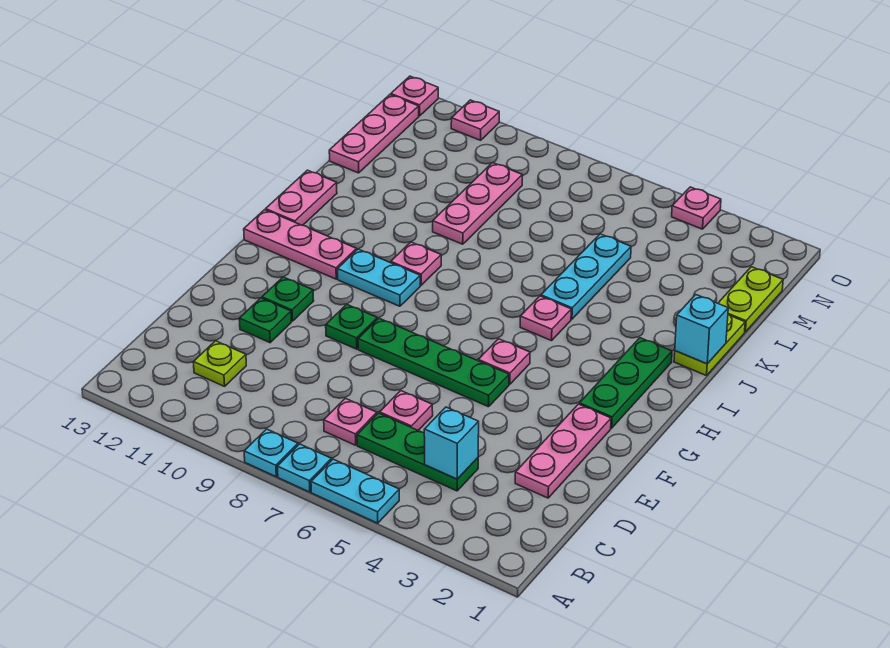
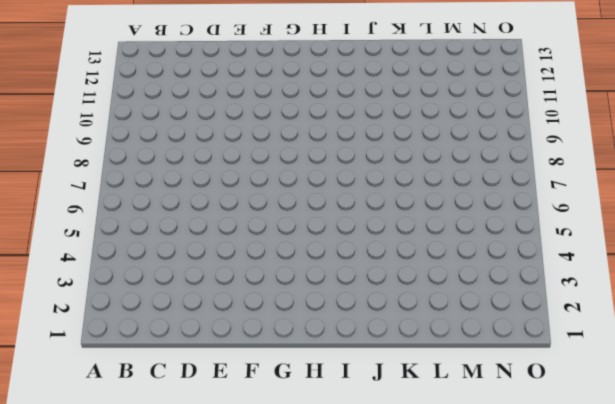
none -> cyan plate A5:A6 level 1
none -> cyan plate A7 level 1
none -> cyan plate A8 level 1

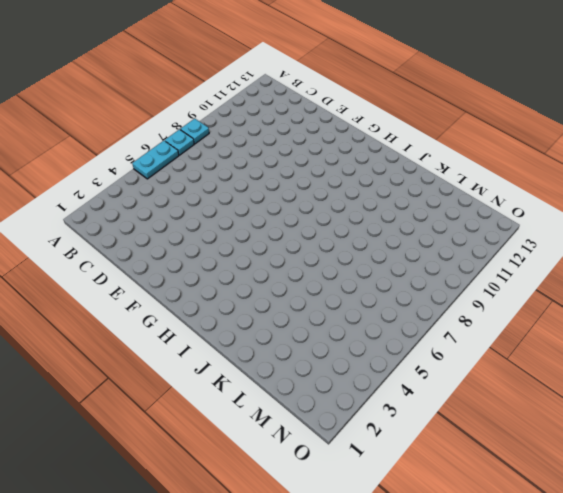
none -> green plate C4:C6 level 1
none -> pink plate C7 level 1
none -> lime plate C11 level 1

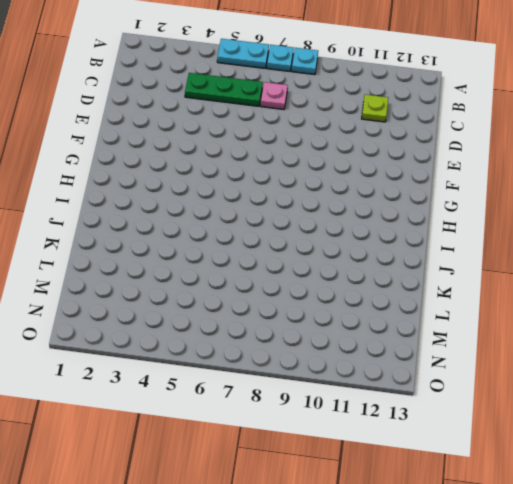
none -> pink plate D2:F2 level 1
none -> pink plate D6 level 1
none -> green plate E11 level 1

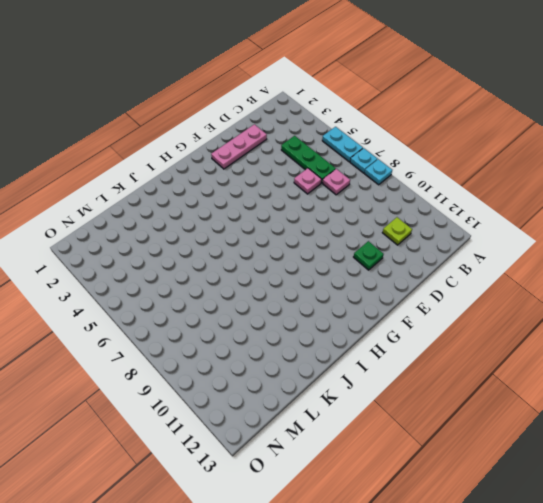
none -> green plate F5:F8 level 1
none -> green plate F9 level 1
none -> green plate F11 level 1

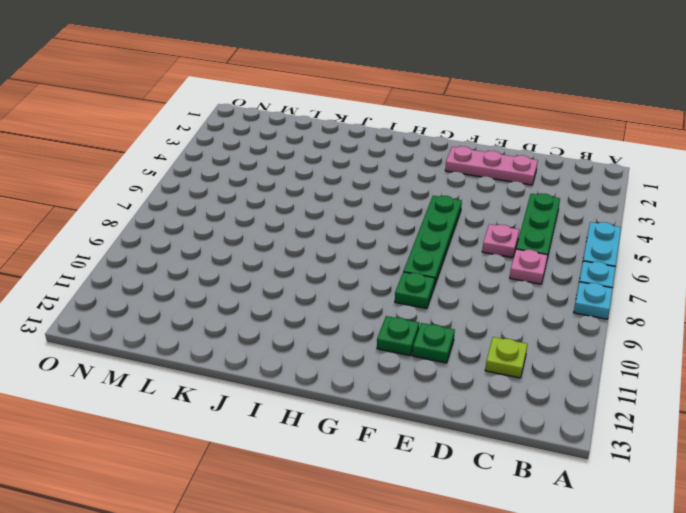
none -> green plate G2:I2 level 1
none -> pink plate G5 level 1
none -> cyan plate H9:H10 level 1

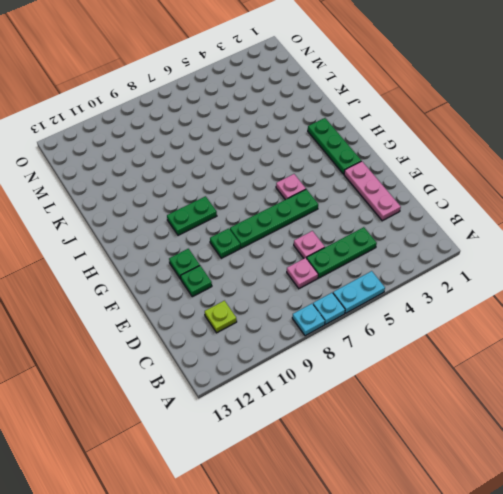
green plate H9:H10 level 1 -> cyan plate H9:H10 level 1
none -> pink plate H11:H13 level 1
none -> pink plate I5 level 1
none -> pink plate I9 level 1

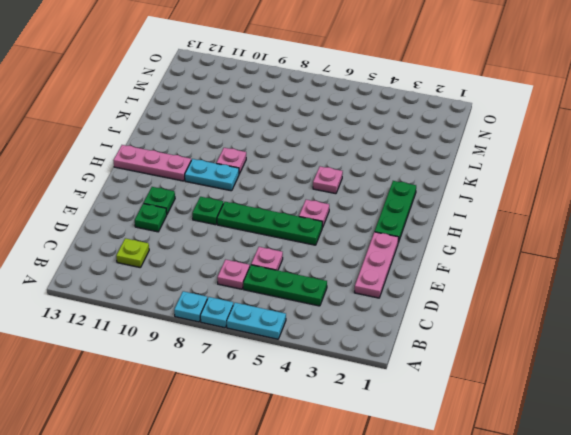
none -> pink plate I13:J13 level 1
none -> lime plate J1:K1 level 1
none -> cyan plate J5:L5 level 1

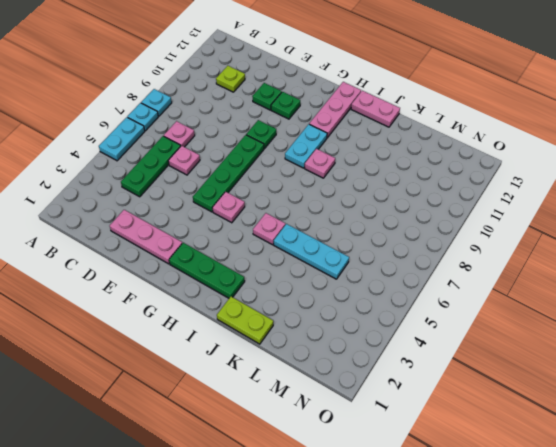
none -> pink plate K9:M9 level 1
none -> lime plate L1:M1 level 1
none -> pink plate L13:N13 level 1

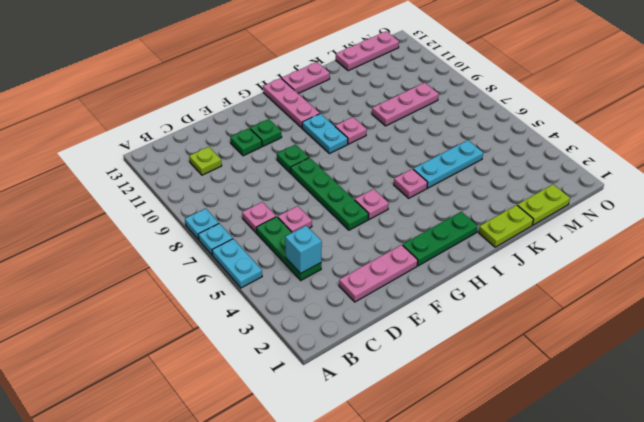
none -> pink plate O4 level 1
none -> pink plate O11 level 1
none -> pink plate O13 level 1

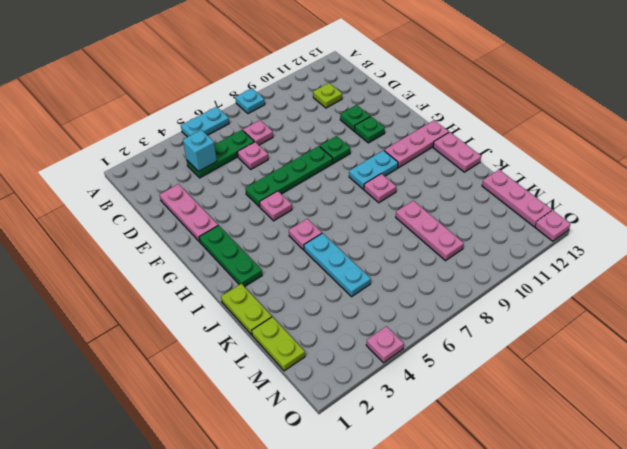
none -> cyan plate A7 level 1
none -> pink plate O11 level 1
none -> cyan brick J1 level 2

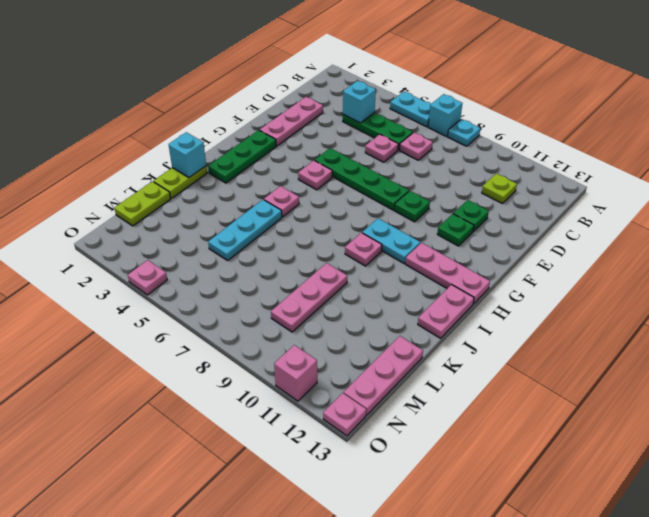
cyan brick A7 level 1 -> cyan plate A7 level 1
pink brick O11 level 1 -> pink plate O11 level 1

